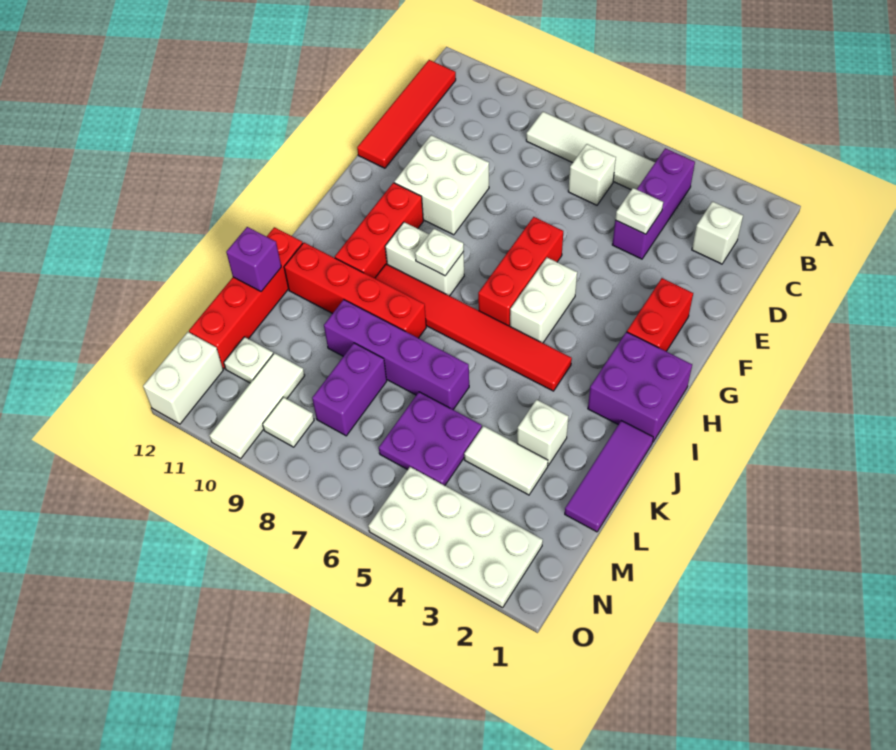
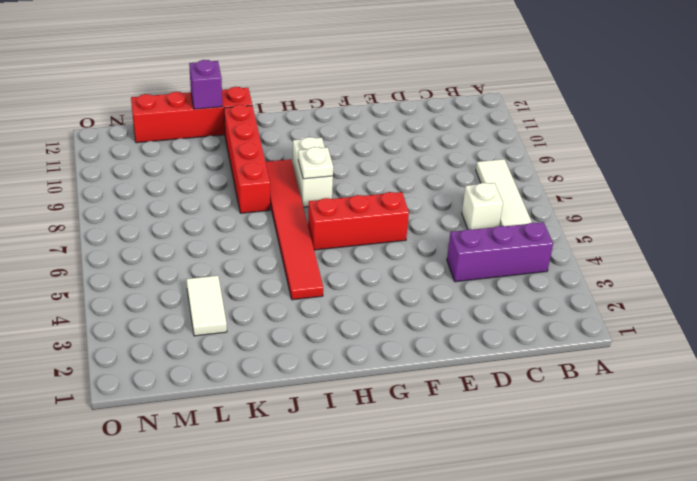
none -> red tile B12:E12 level 1
none -> white brick C2 level 1
none -> white brick E9:F10 level 1

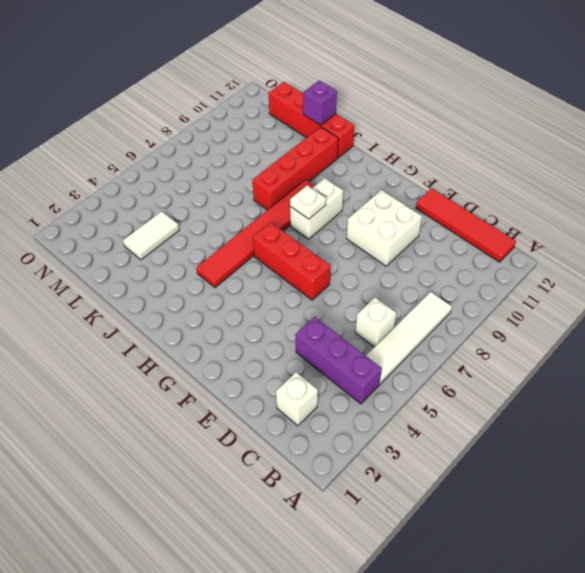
none -> red brick F2:G2 level 1
none -> white brick G5:H5 level 1
none -> red brick G10:I10 level 1

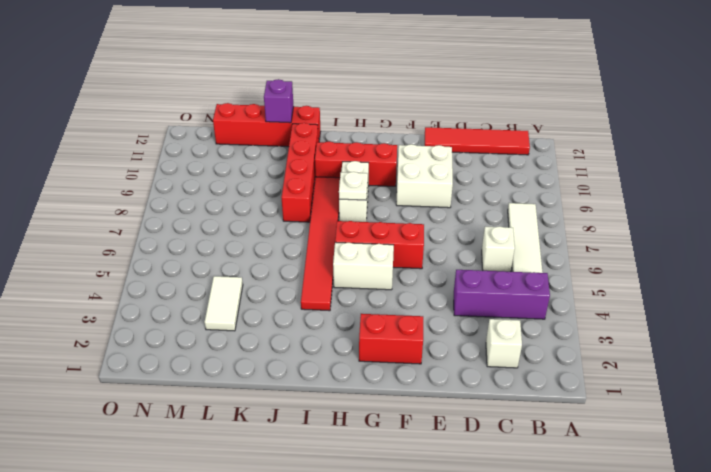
none -> purple brick H1:I2 level 1
none -> purple tile J1:L1 level 1
none -> white brick K3 level 1

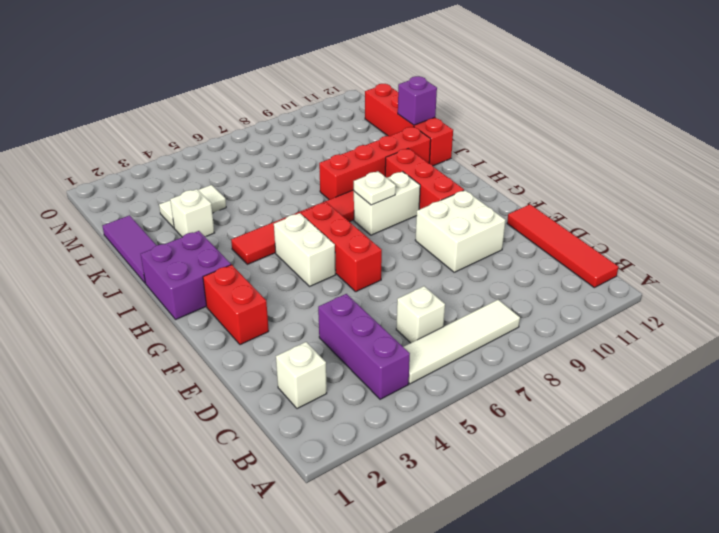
none -> purple brick K6:K9 level 1
none -> purple plate L5:M6 level 1
none -> purple brick L8:M8 level 1

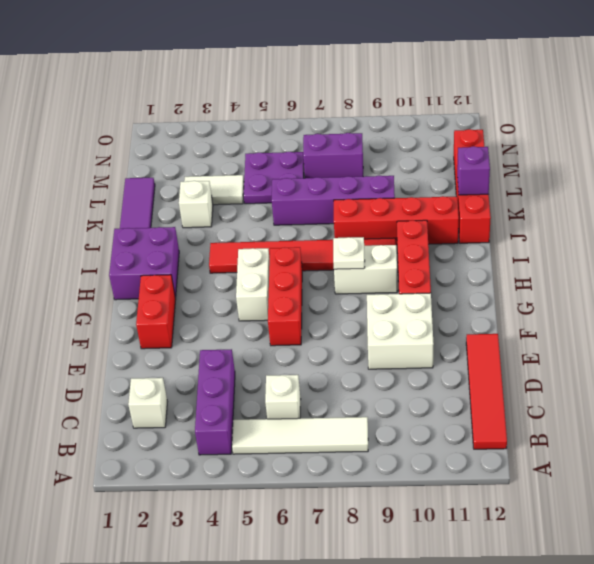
purple brick M7:M8 level 1 -> purple brick L8:M8 level 1
none -> white tile M10:O10 level 1
none -> white plate M11 level 1
none -> white plate N2:O5 level 1

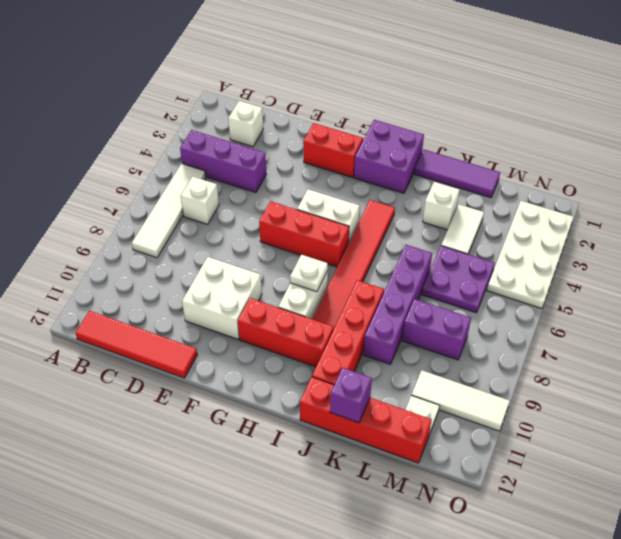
none -> white tile N9 level 1
none -> white brick N12:O12 level 1
none -> white plate D4 level 2

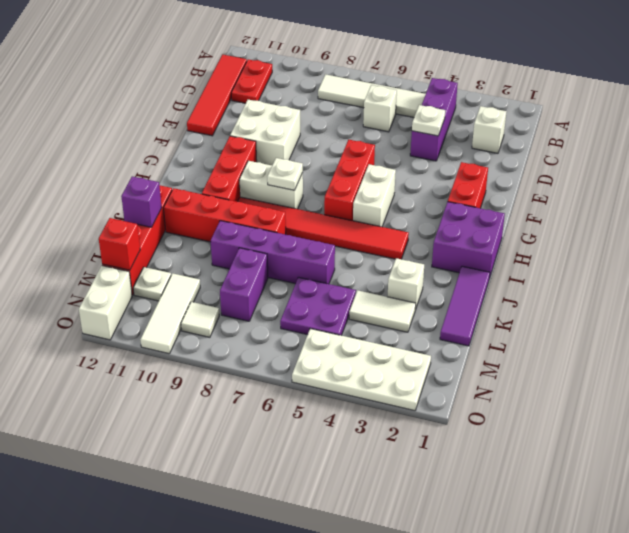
red plate B11:C11 level 1 -> none
red brick M12 level 2 -> none

